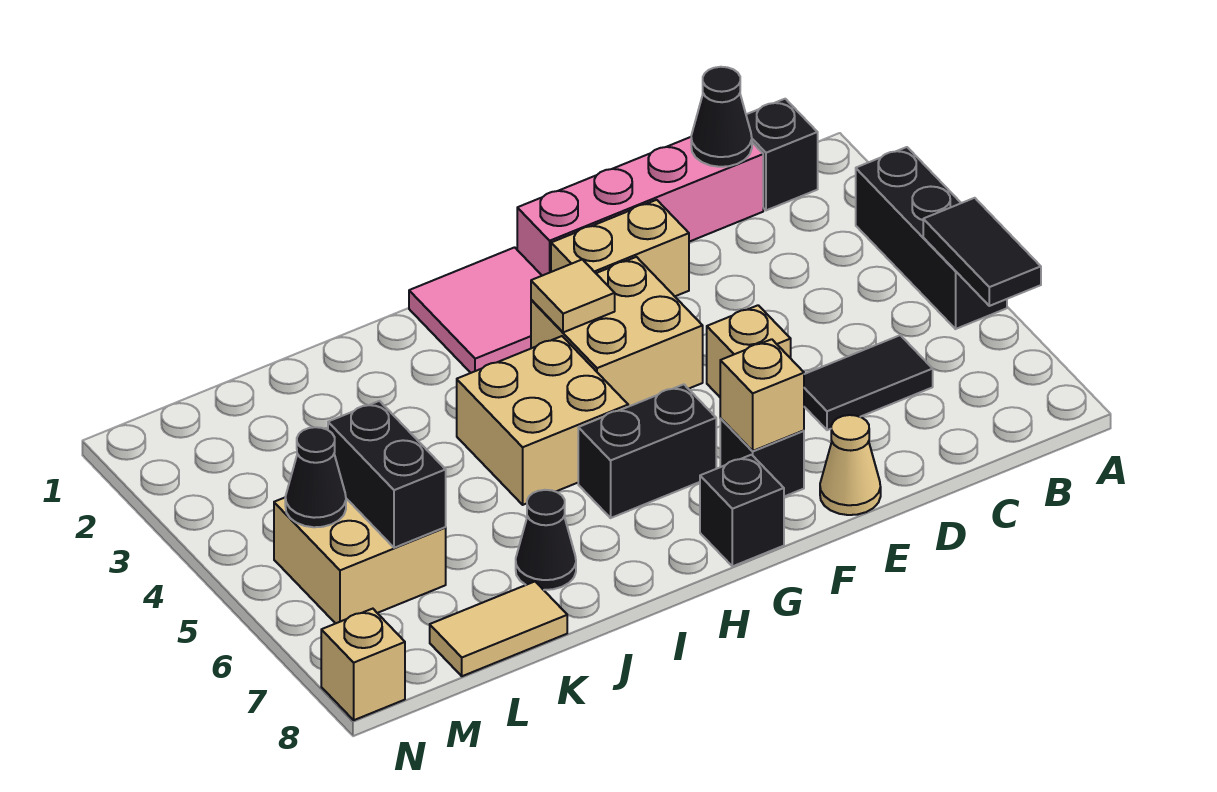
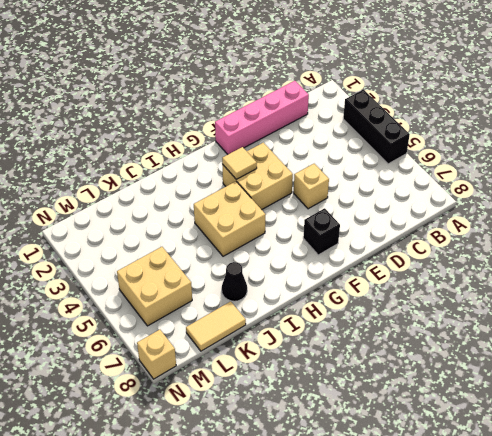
none -> black brick B1 level 1
none -> black tile C6:D6 level 1
none -> tan brick E2:F2 level 1

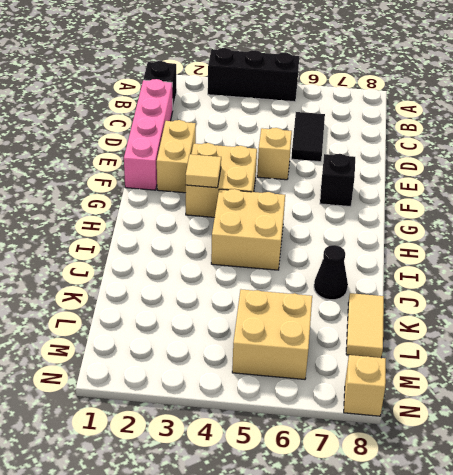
none -> tan cone E8 level 1
none -> pink tile G1:H2 level 1
none -> black brick G6:H6 level 1

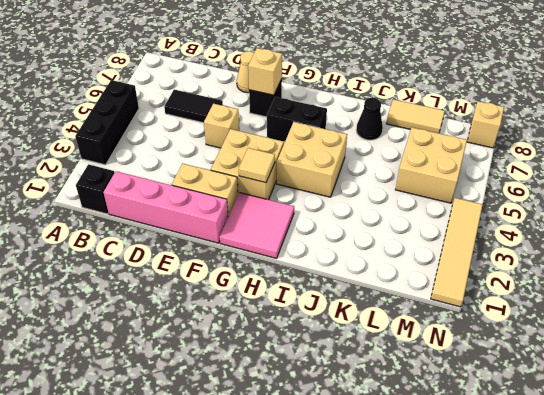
tan tile N1:N4 level 1 -> none
none -> black brick G8 level 1
none -> black tile A5:A6 level 2
none -> black cone C1 level 2

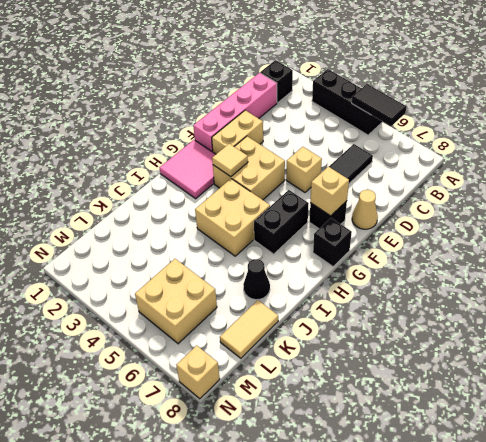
none -> black cone C1 level 2
none -> black brick L5:L6 level 2
none -> black cone M5 level 2

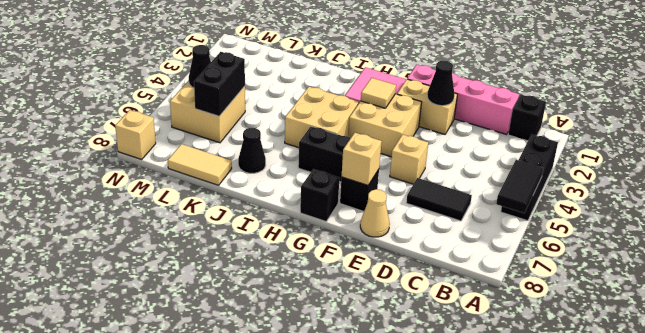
black cone E2 level 2 -> black cone C1 level 2

